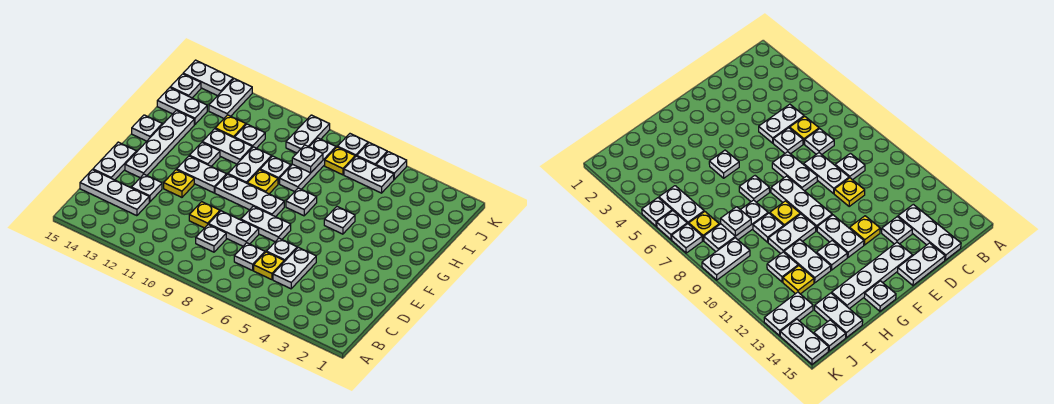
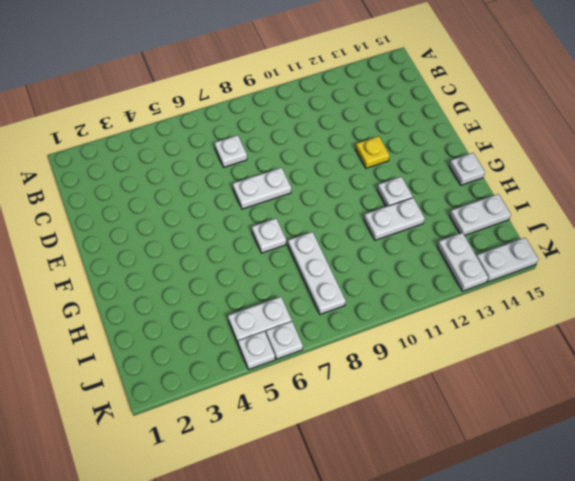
none -> white plate C5:D5 level 1
none -> yellow plate C6 level 1
none -> white plate C9 level 1
none -> white plate C13:C15 level 1

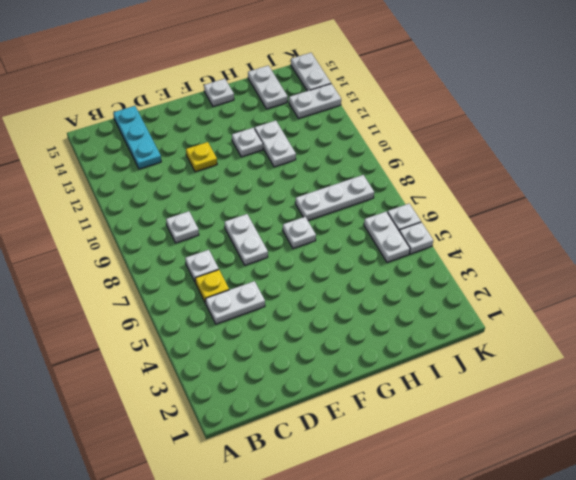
cyan plate C13:C15 level 1 -> white plate C13:C15 level 1
none -> white plate D6 level 1
none -> white plate D8:D9 level 1
none -> yellow plate D10 level 1
none -> white plate D13 level 1

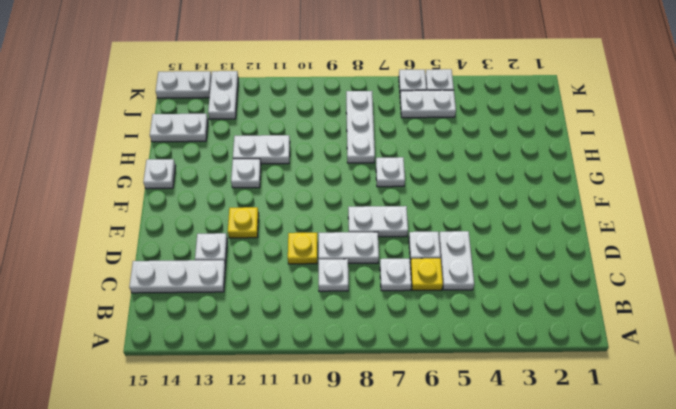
none -> white plate D15:E15 level 1
none -> white plate E14:H14 level 1
none -> white plate F8:F10 level 1
none -> white plate F11:F12 level 1

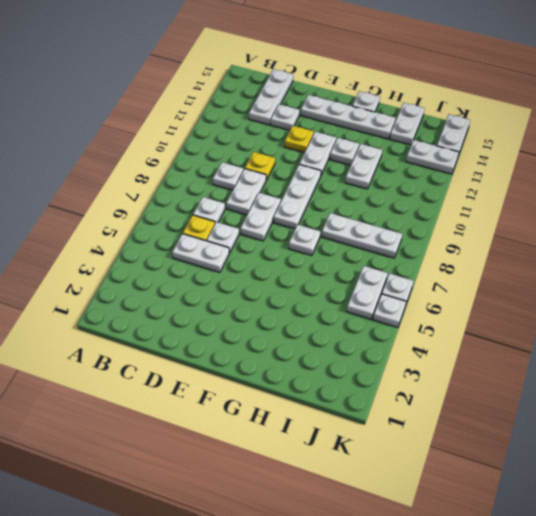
none -> white plate D15:E15 level 1
none -> white plate G5 level 1
none -> yellow plate G9 level 1
none -> white plate G10:H10 level 1

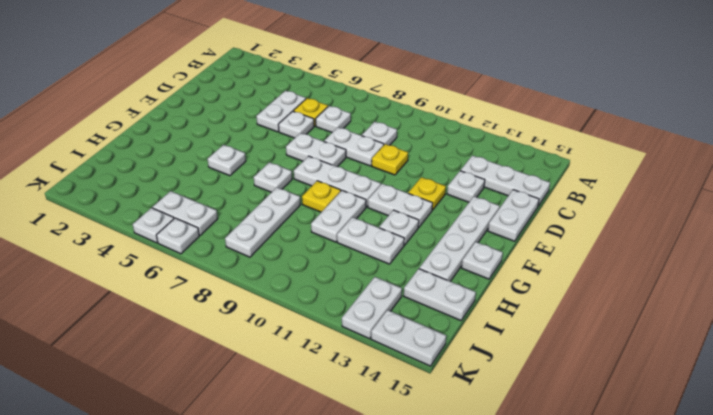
none -> white plate H9 level 1
none -> white plate I11 level 1
none -> yellow plate I12 level 1
none -> yellow plate J7 level 1

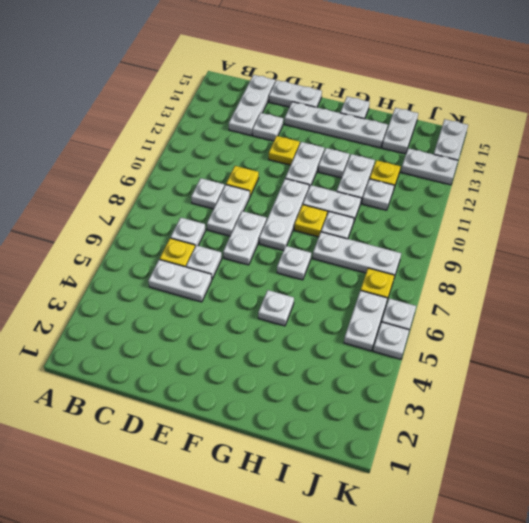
none -> white plate J9:K9 level 1
none -> white plate J15 level 1
none -> white plate K7 level 1
none -> white plate I8 level 2

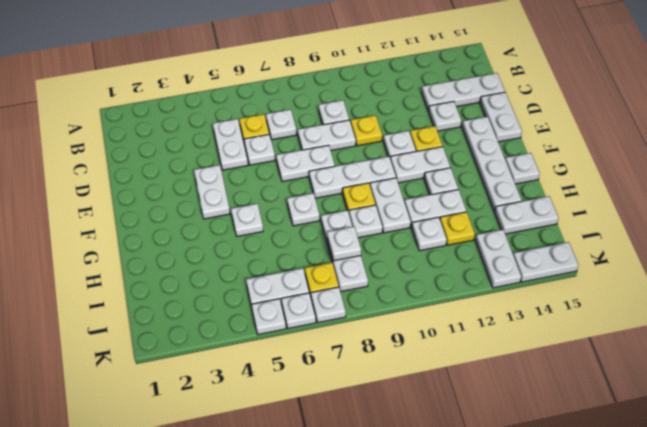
white plate E4:F4 level 1 -> white plate J9:K9 level 1
white plate E11 level 1 -> white plate J15 level 1

